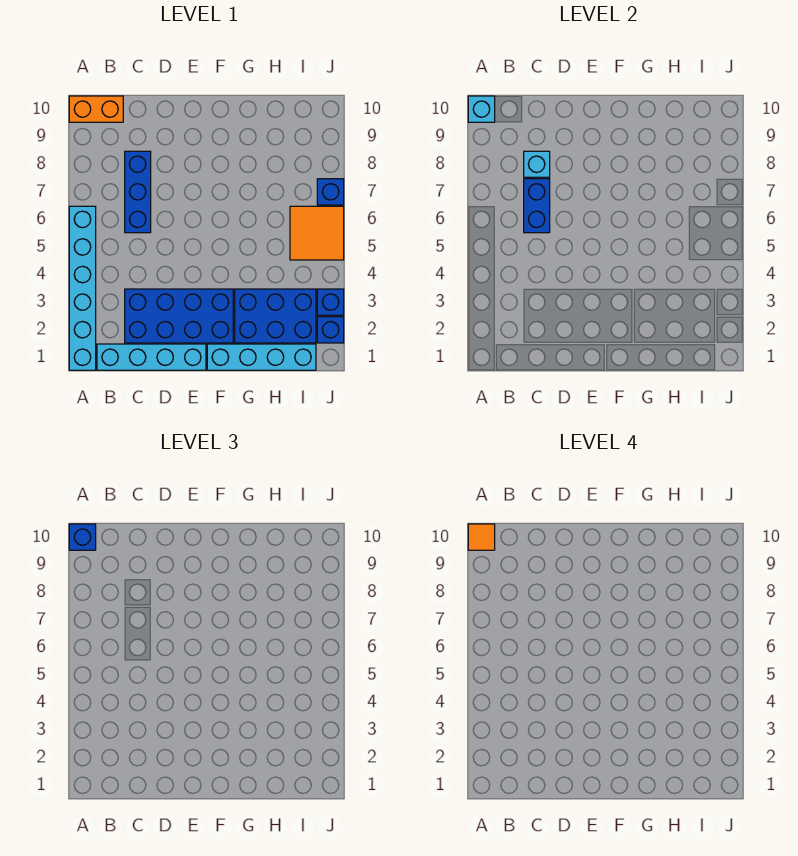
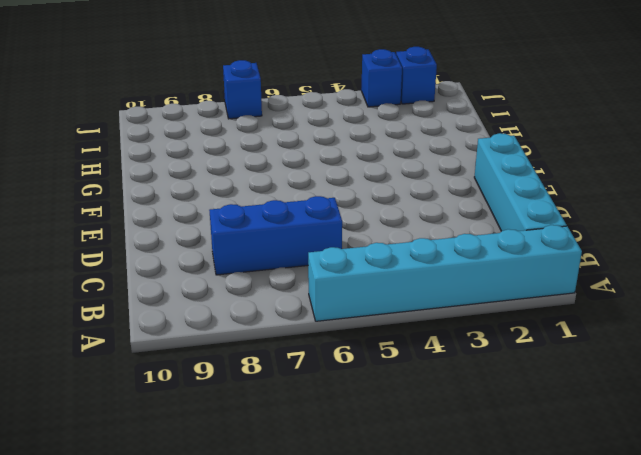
none -> orange brick A10:B10 level 1
none -> blue brick C2:F3 level 1
none -> cyan brick F1:I1 level 1

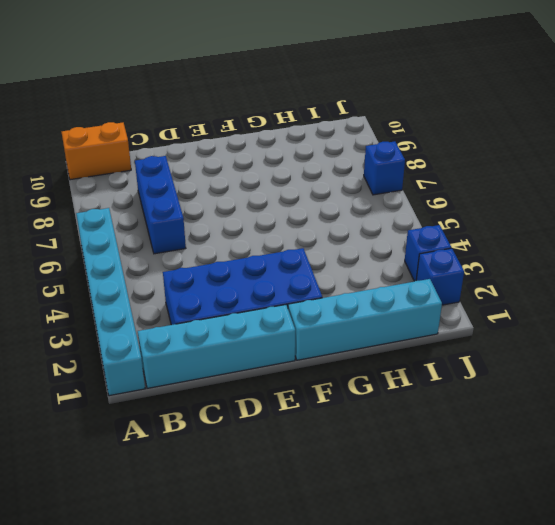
none -> blue brick G2:I3 level 1
none -> orange tile I5:J6 level 1
none -> cyan brick A10 level 2

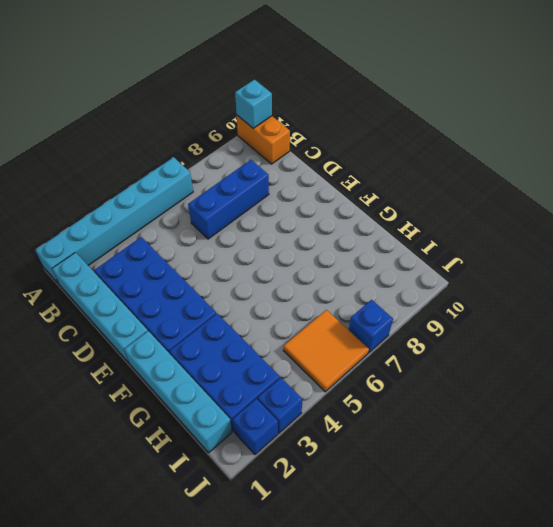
none -> blue brick C6:C7 level 2
none -> cyan brick C8 level 2
none -> blue brick A10 level 3

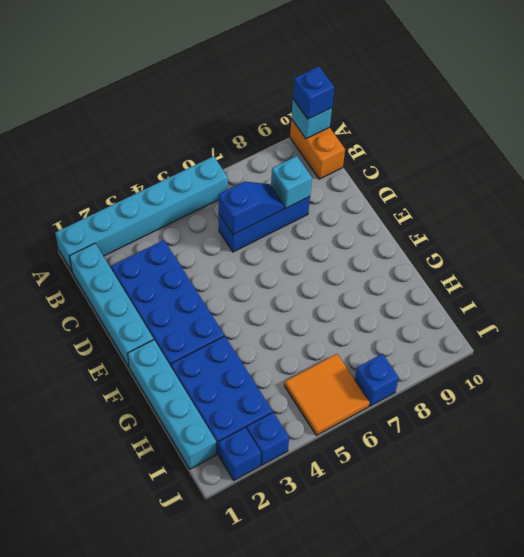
blue slope C6:C7 level 2 top 6 -> blue brick C6:C7 level 2
none -> orange tile A10 level 4

